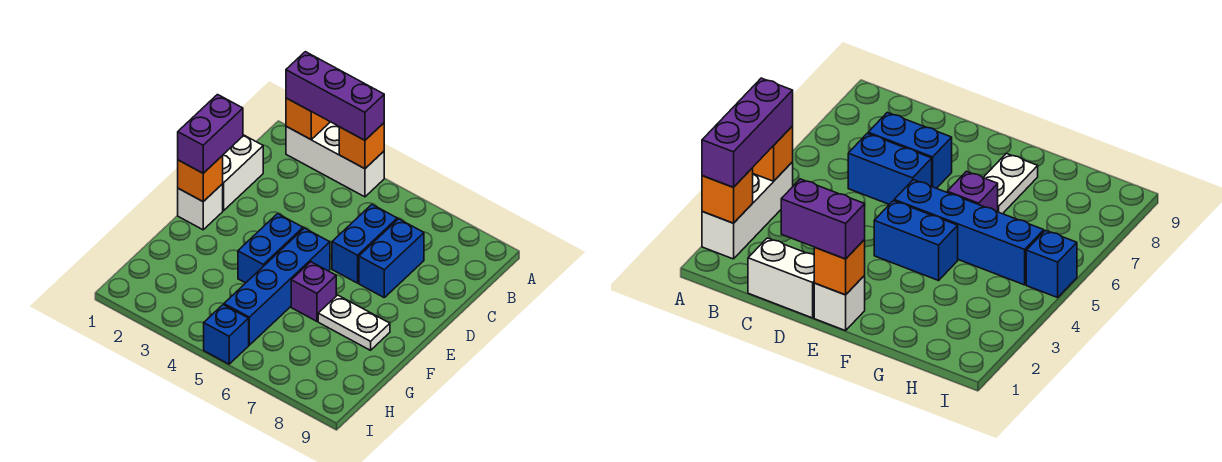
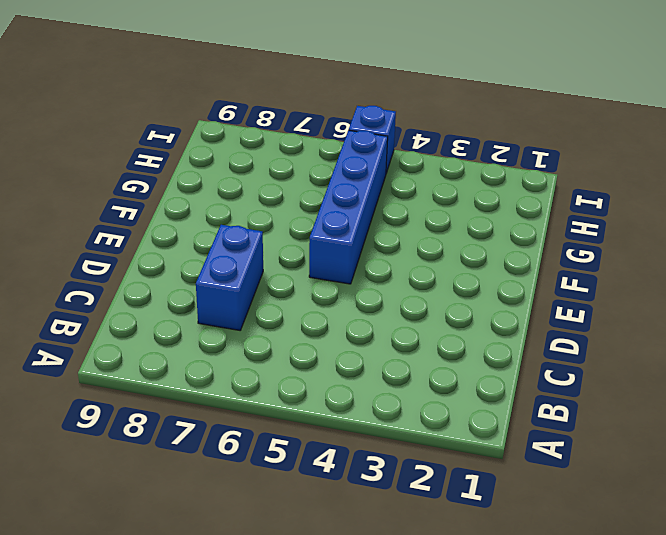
none -> white brick A2:A4 level 1
none -> white brick C1:D1 level 1
none -> blue brick C6:D6 level 1

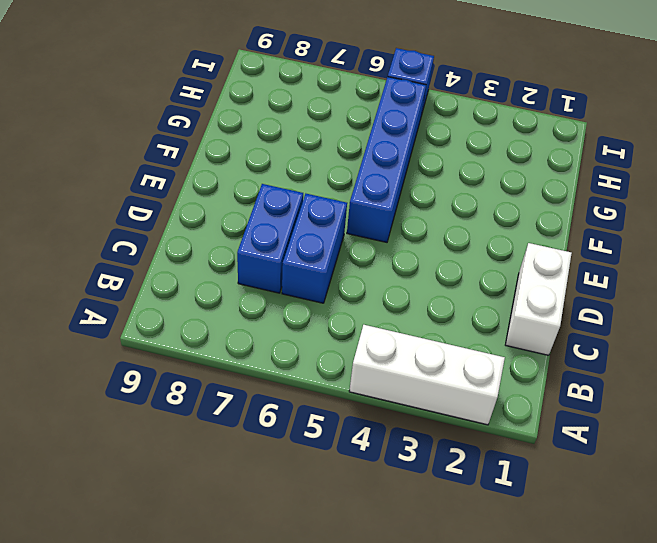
none -> white brick E1 level 1
none -> blue brick E4:F4 level 1
none -> purple brick F6 level 1

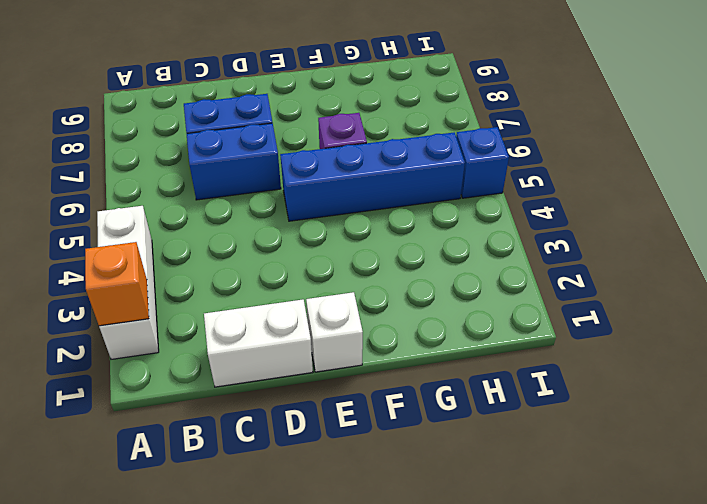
none -> blue brick E4:F4 level 1
none -> white plate F7:F8 level 1
none -> orange brick A4 level 2

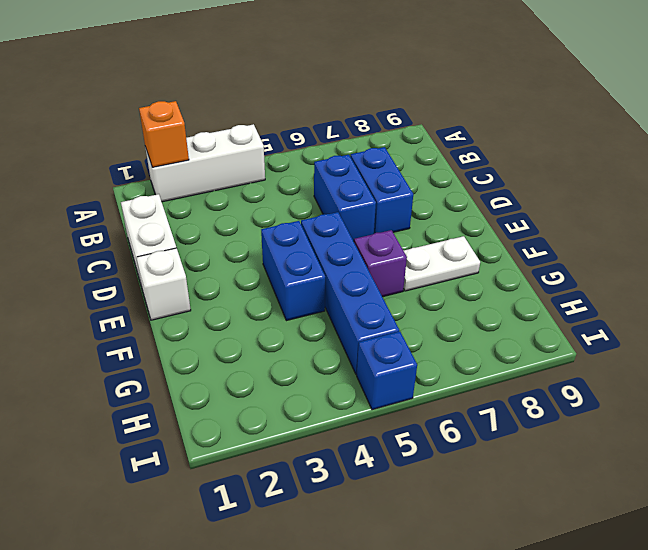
none -> orange brick A4 level 2
none -> orange brick E1 level 2
none -> purple brick A2:A4 level 3

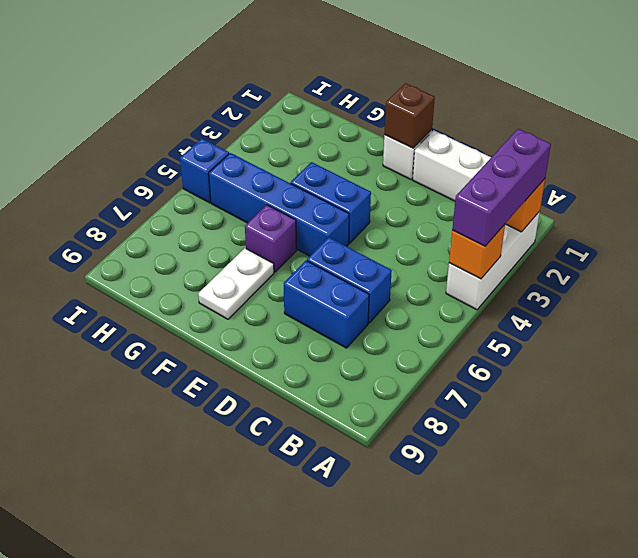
brown brick E1 level 2 -> orange brick E1 level 2
none -> purple brick D1:E1 level 3

